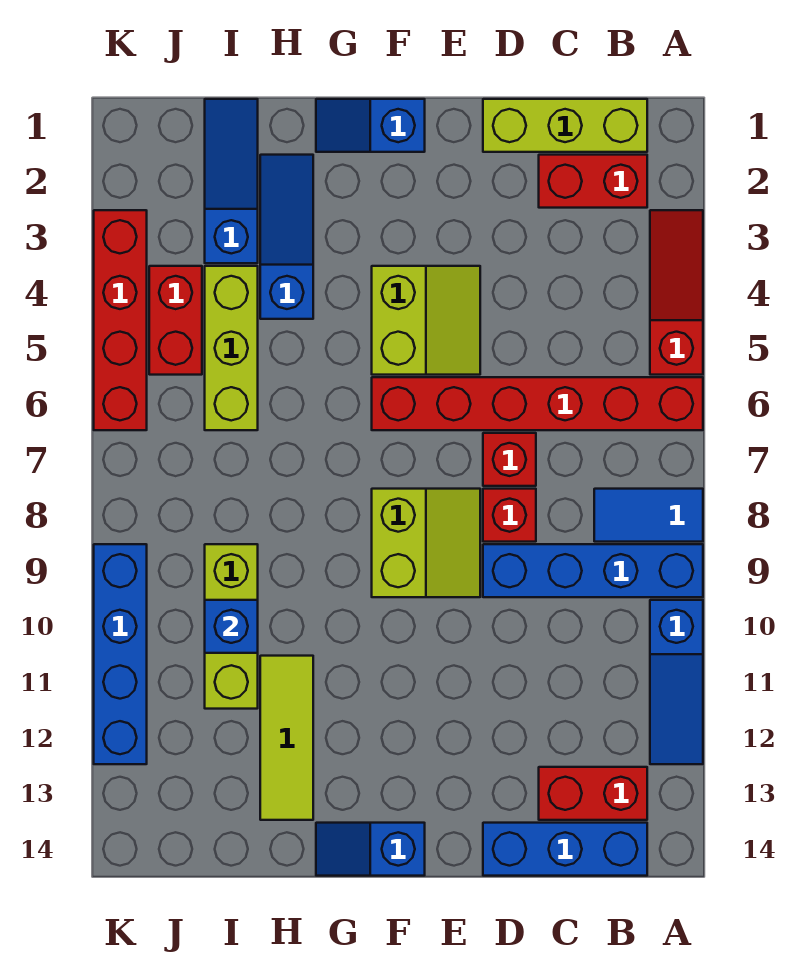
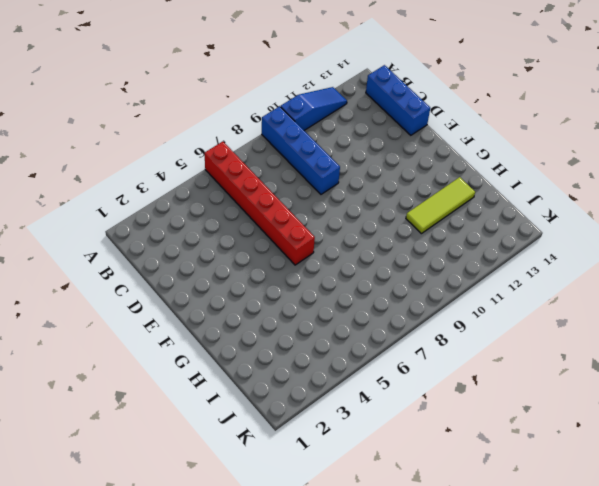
none -> red slope A3:A5 level 1 top 5
none -> blue tile A8:B8 level 1
none -> lime brick B1:D1 level 1

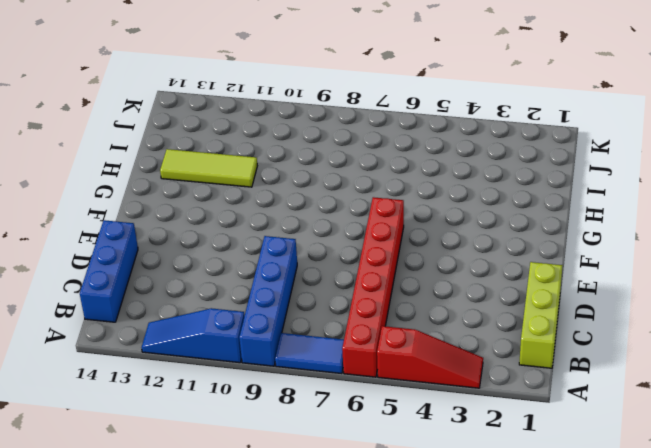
blue tile A7:A8 level 1 -> blue tile A8:B8 level 1
none -> red brick B2:C2 level 1
none -> red brick B13:C13 level 1
none -> red brick D7 level 1

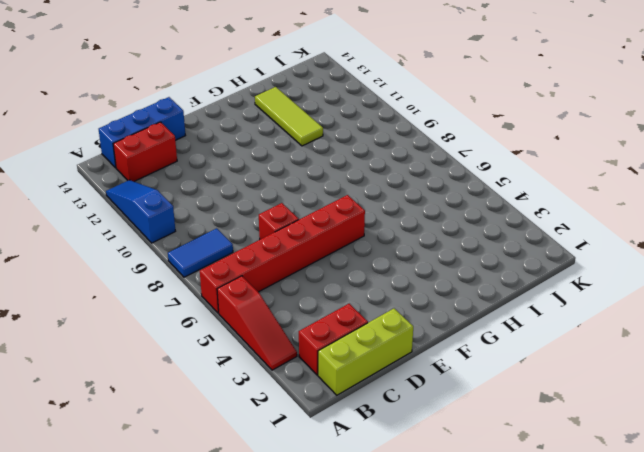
none -> blue brick A9:D9 level 1
none -> red brick D8 level 1
none -> lime slope E4:F5 level 1 top F

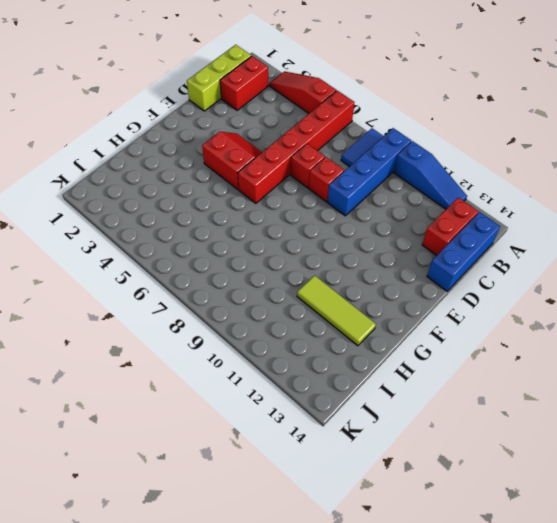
red slope E4:F5 level 1 top F -> lime slope E4:F5 level 1 top F
none -> lime slope E8:F9 level 1 top F
none -> blue slope F1:G1 level 1 top F
none -> blue slope F14:G14 level 1 top F

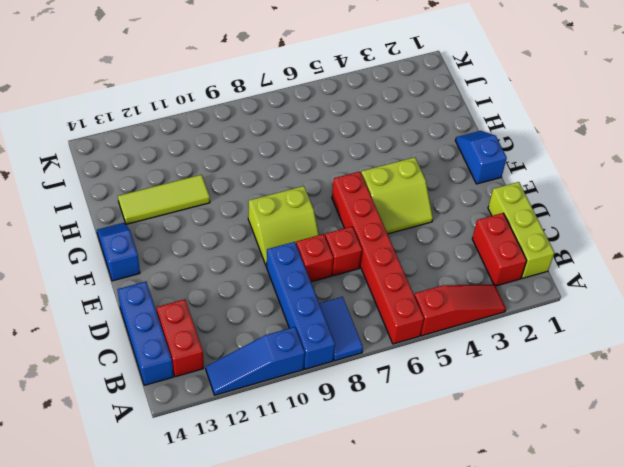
none -> blue slope H2:H4 level 1 top 4
none -> blue slope I1:I3 level 1 top 3
none -> lime brick I4:I6 level 1

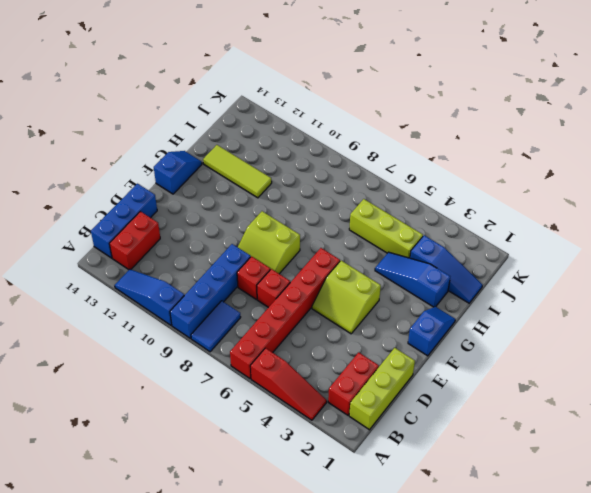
blue slope H2:H4 level 1 top 2 -> blue slope H2:H4 level 1 top 4
none -> lime brick I9:I11 level 1
none -> red brick J4:J5 level 1
none -> red brick K3:K6 level 1

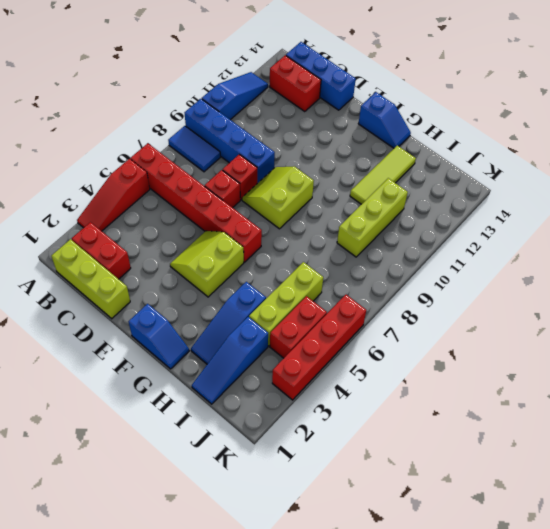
none -> blue brick K9:K12 level 1
none -> blue brick I10 level 2

